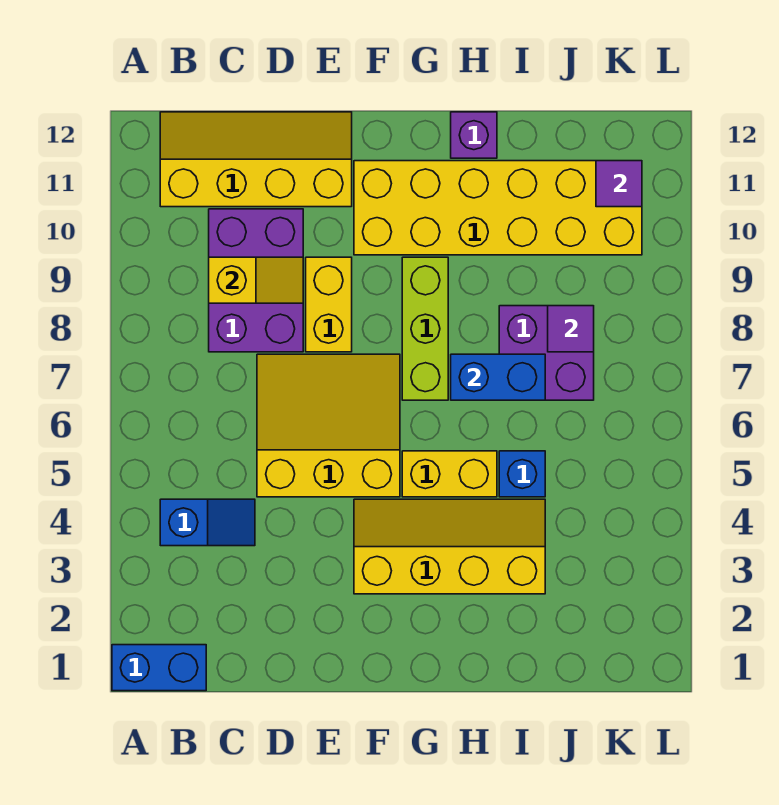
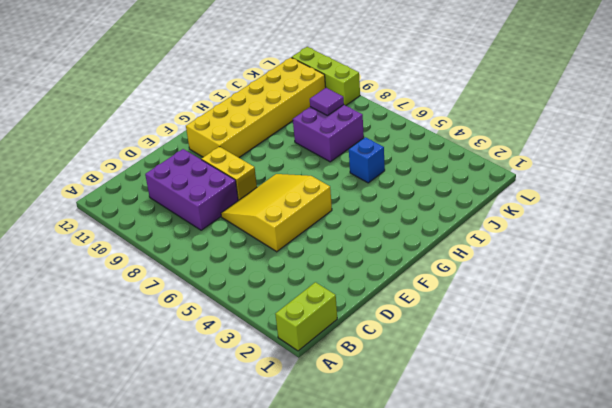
lime brick A1:B1 level 1 -> blue brick A1:B1 level 1
lime brick L9:L11 level 1 -> lime brick G7:G9 level 1
none -> blue slope B4:C4 level 1 top B
none -> yellow slope B11:E12 level 1 top 11
none -> yellow slope F3:I4 level 1 top 3

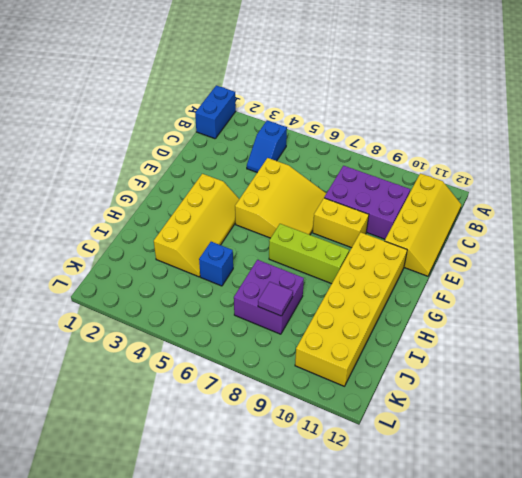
none -> yellow brick G5:H5 level 1
none -> purple brick H12 level 1
none -> yellow slope C9:D9 level 2 top C

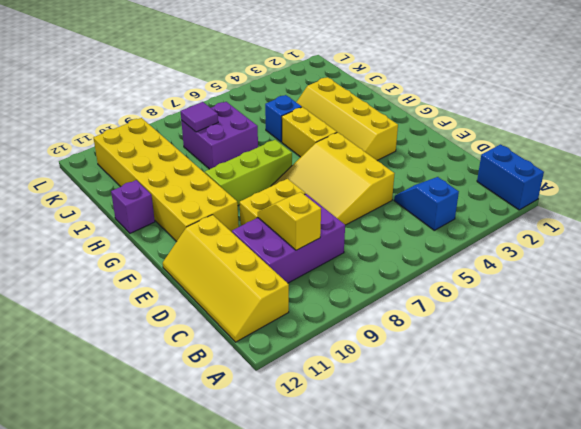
none -> blue brick H7:I7 level 2
none -> purple tile K11 level 2

